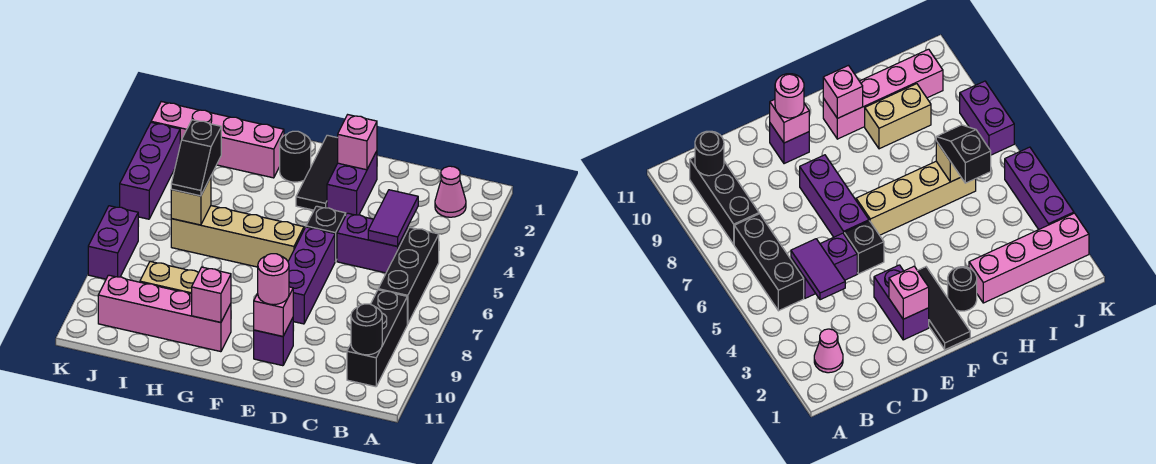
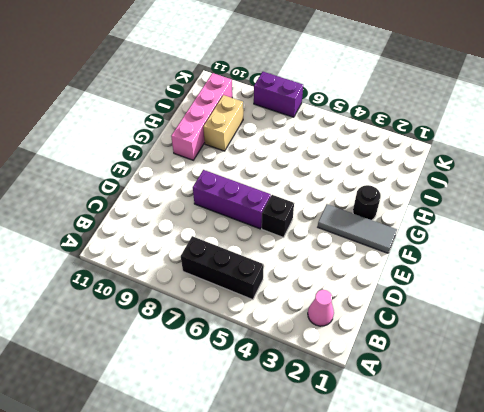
grey tile F1:F3 level 1 -> black tile F1:F3 level 1
none -> black brick B8:B10 level 1
none -> purple brick C5:D5 level 1
none -> purple brick E2:E3 level 1

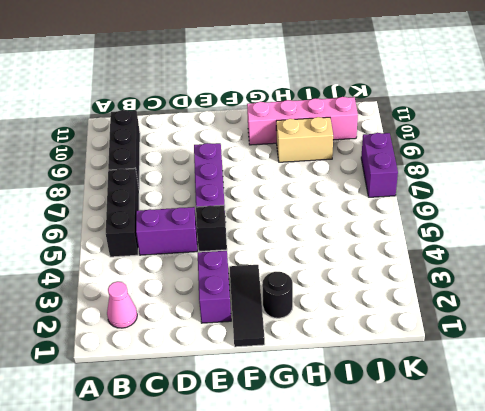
none -> purple brick E10 level 1
none -> tan brick F6:I6 level 1
none -> pink brick H2:K2 level 1

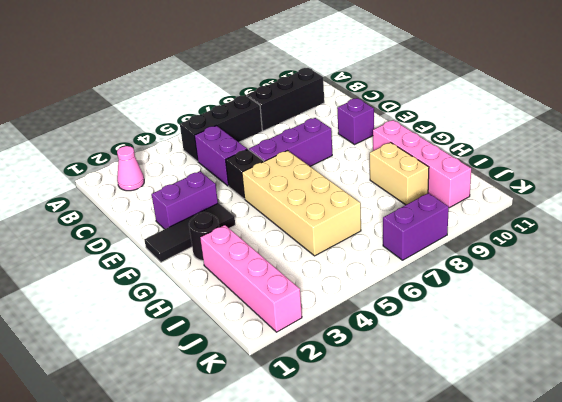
tan brick F5:I6 level 1 -> tan brick F6:I6 level 1
none -> purple brick K3:K5 level 1
none -> black round brick B10 level 2
none -> purple tile C4:C5 level 2

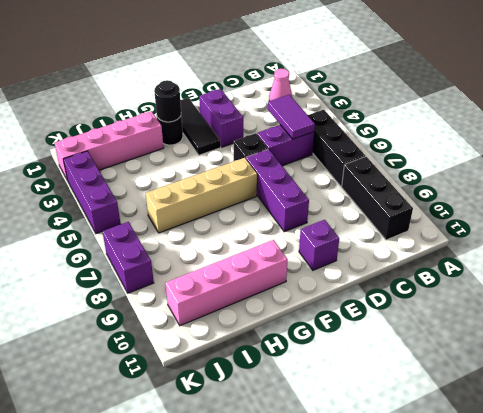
black round brick G2 level 2 -> black round brick B10 level 2
none -> tan brick H9:I9 level 1
none -> pink brick E2 level 2
none -> pink brick E10 level 2

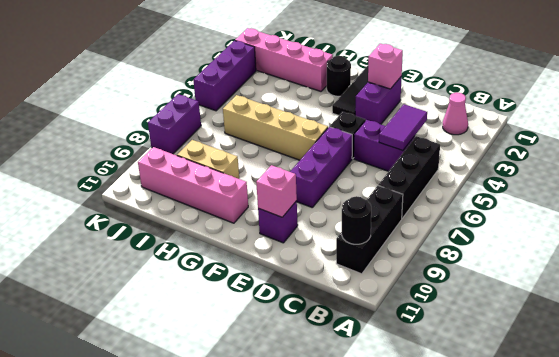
none -> pink brick G10 level 2
none -> tan brick I6 level 2
none -> pink round brick E10 level 3

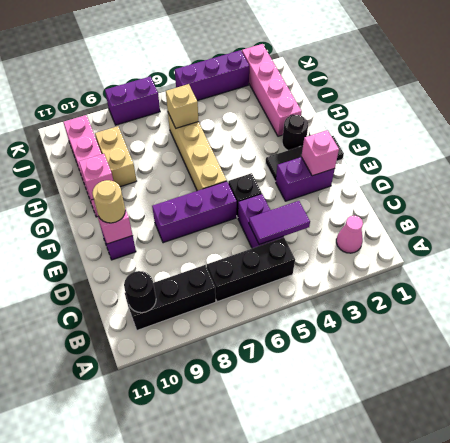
tan round brick E10 level 3 -> pink round brick E10 level 3
none -> black slope I5:I6 level 3 top 5

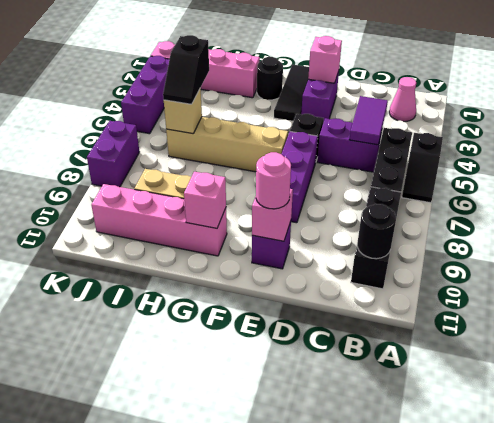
black slope A5:A6 level 1 top 5 -> none

